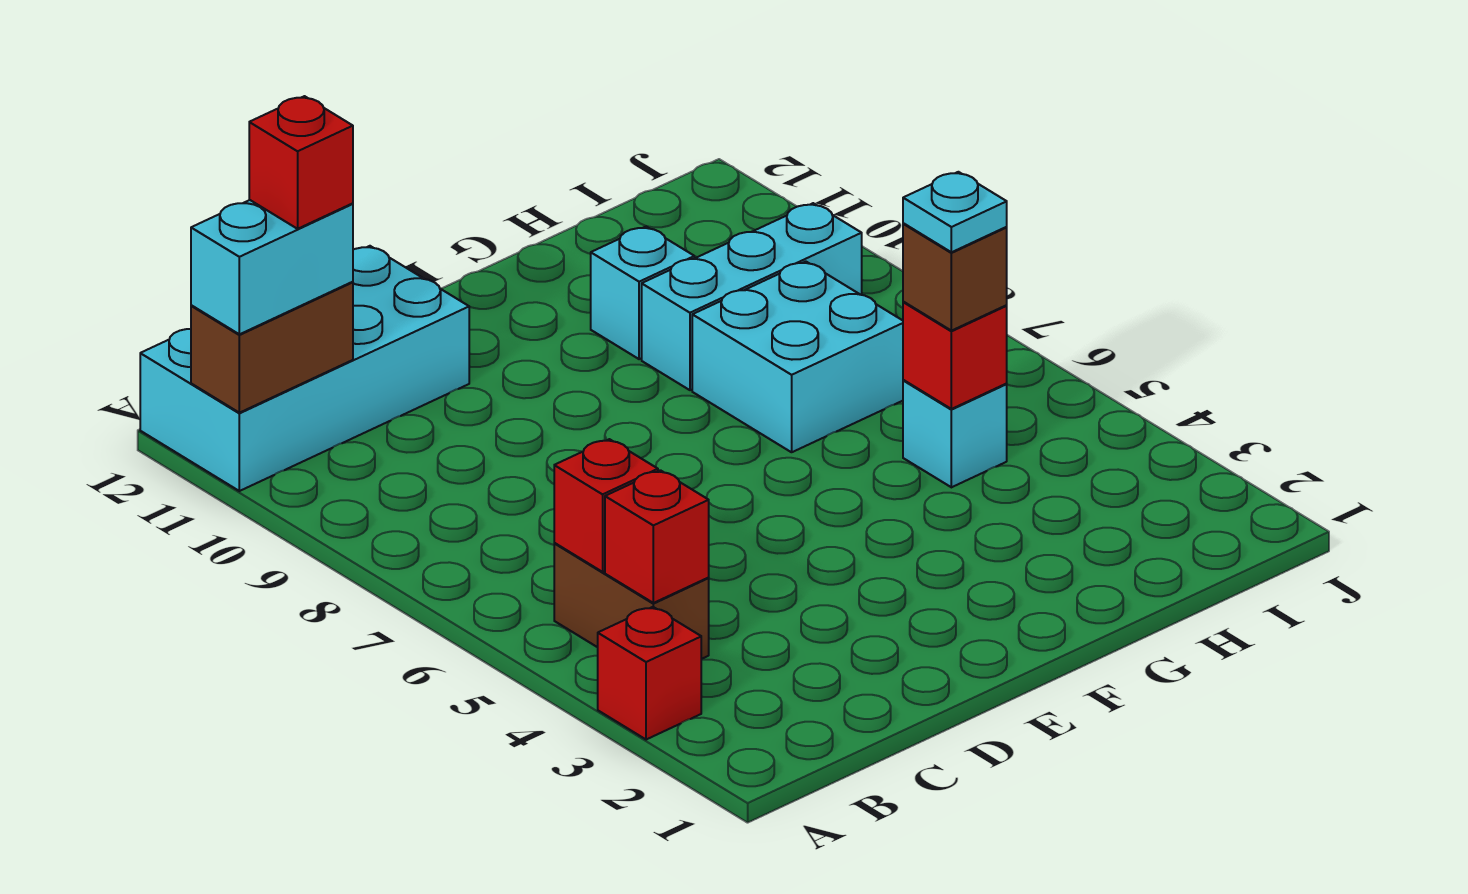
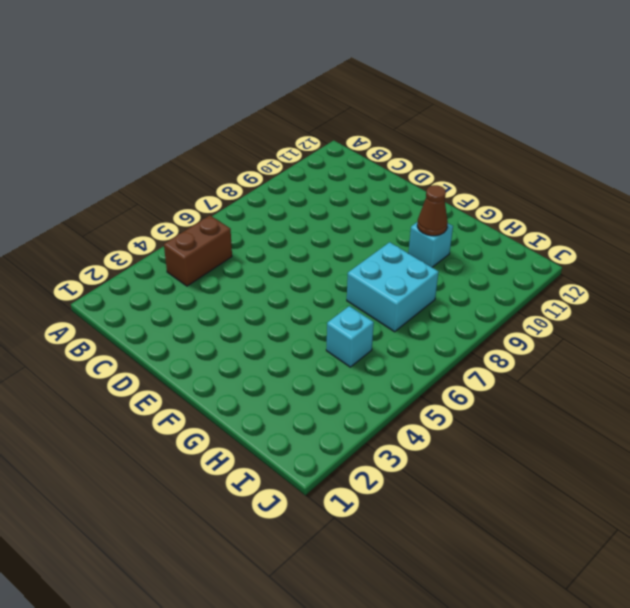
brown cone G10 level 2 -> none
none -> red brick A3 level 1
none -> cyan brick A11:D12 level 1
none -> cyan brick G9:I9 level 1

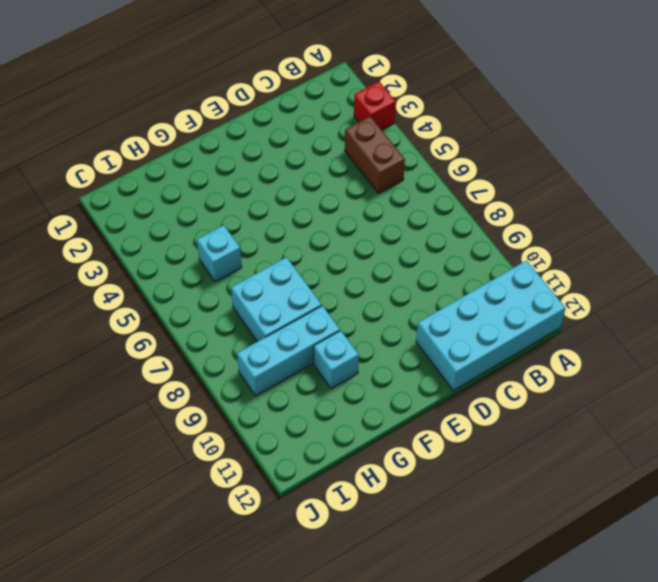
none -> brown brick A11:B11 level 2
none -> red brick B4 level 2
none -> red brick B5 level 2

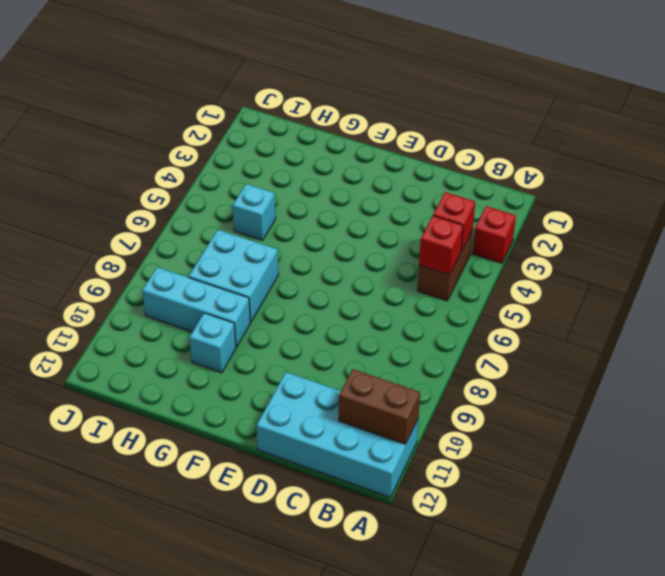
none -> red brick H5 level 2
none -> cyan brick A11:B11 level 3
none -> brown brick H5 level 3

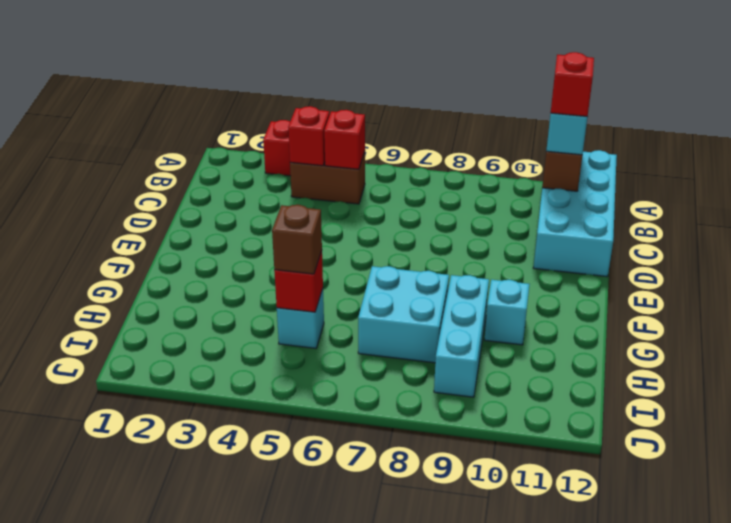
none -> cyan plate H5 level 4

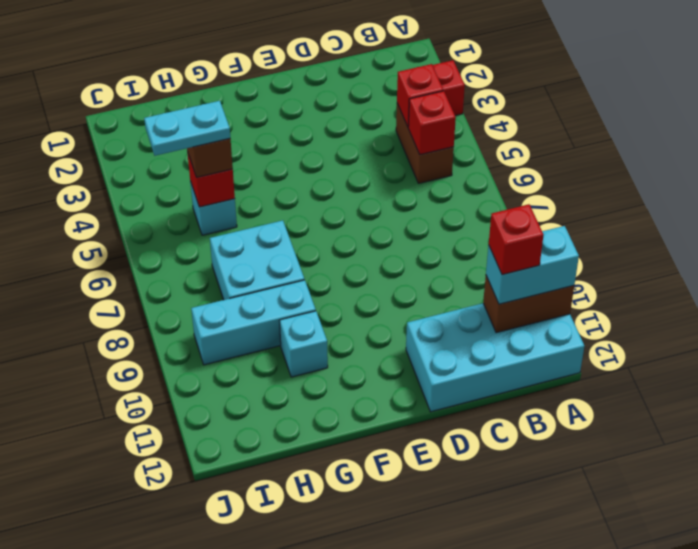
cyan plate H5:I5 level 4 -> cyan plate H5 level 4

